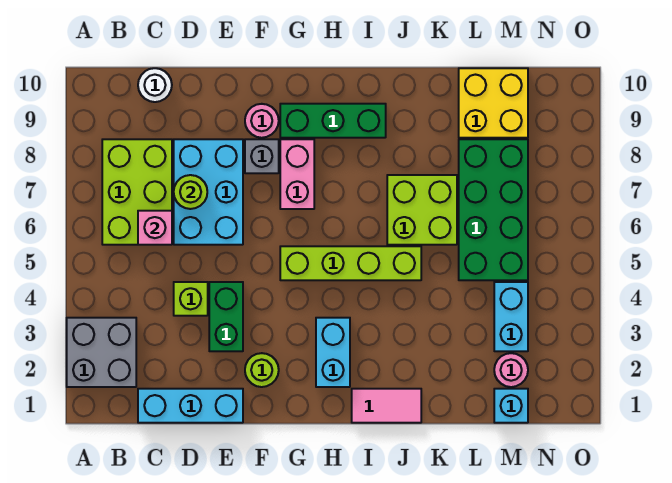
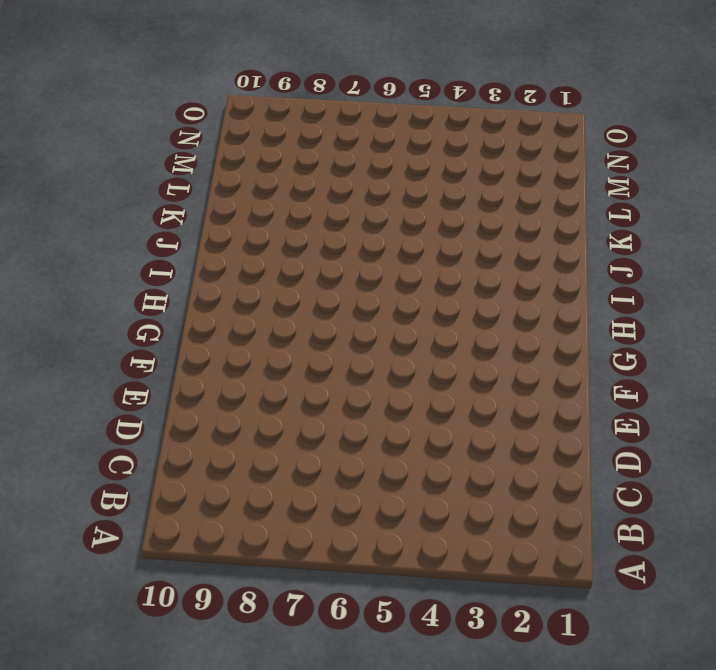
none -> grey brick A2:B3 level 1
none -> lime brick B6:C8 level 1
none -> cyan brick C1:E1 level 1

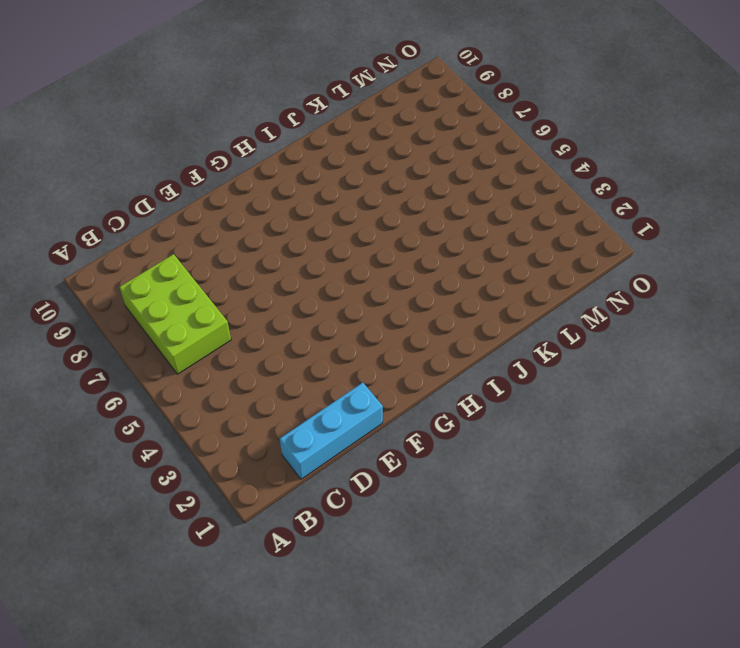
none -> grey brick A2:B3 level 1
none -> white round brick C10 level 1
none -> lime brick D4 level 1

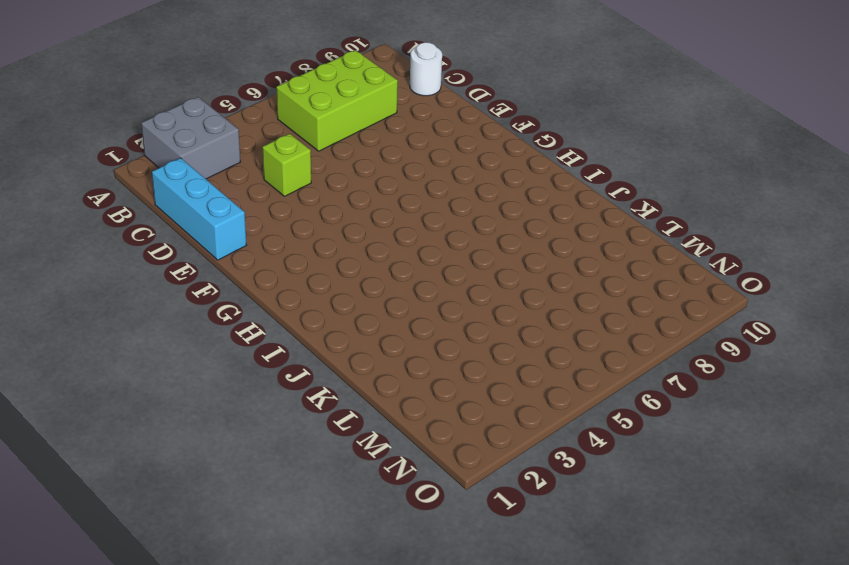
none -> cyan brick D6:E8 level 1
none -> green brick E3:E4 level 1
none -> lime round brick F2 level 1

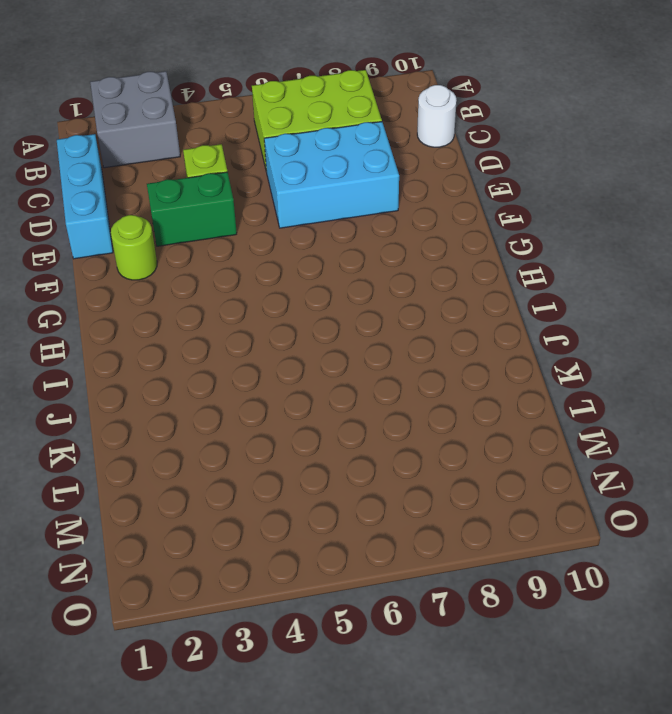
none -> grey brick F8 level 1
none -> pink round brick F9 level 1
none -> lime brick G5:J5 level 1

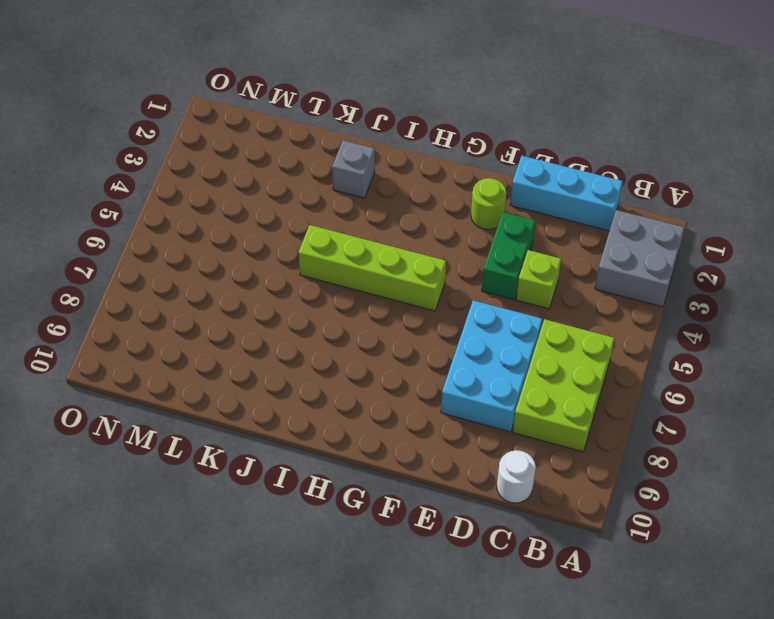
grey brick J2 level 1 -> grey brick F8 level 1
none -> pink round brick F9 level 1
none -> pink brick G7:G8 level 1
none -> green brick G9:I9 level 1

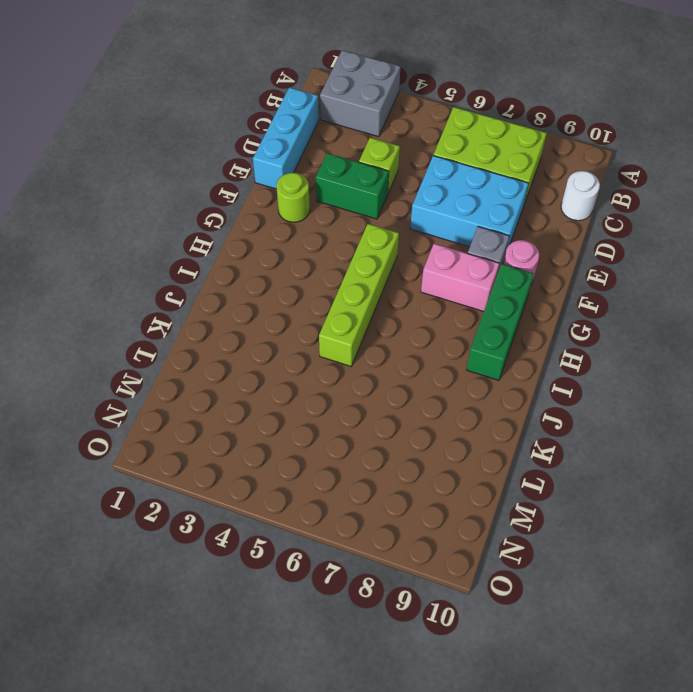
none -> cyan brick H2:H3 level 1
none -> pink tile I1:J1 level 1
none -> lime brick J6:K7 level 1

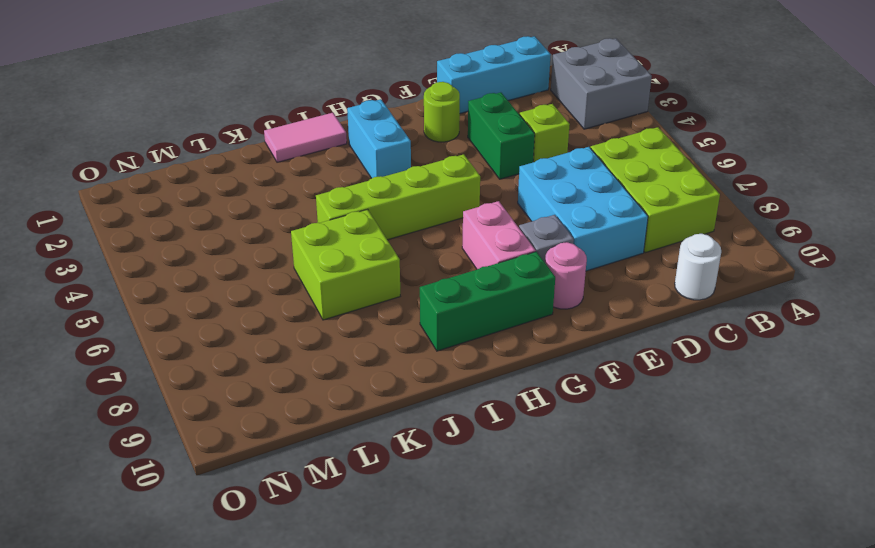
none -> green brick L5:M8 level 1
none -> yellow brick L9:M10 level 1
none -> cyan brick M1 level 1

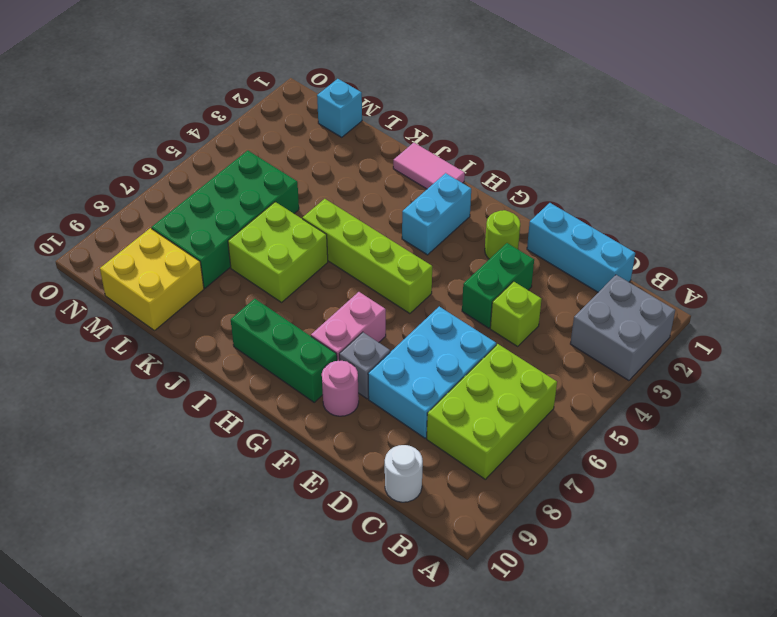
none -> pink round brick M2 level 1
none -> cyan brick M3:M4 level 1
none -> pink brick C6 level 2

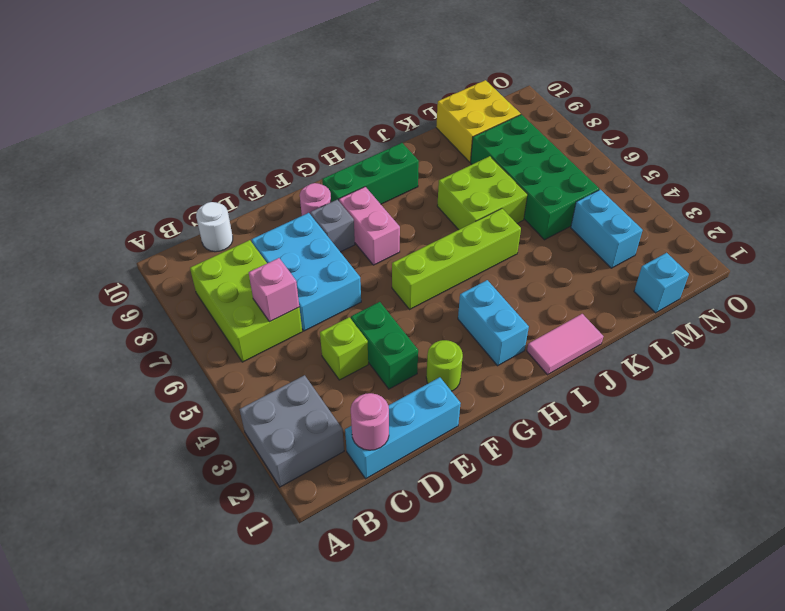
pink round brick C1 level 2 -> pink round brick M2 level 1
none -> lime round brick D7 level 2

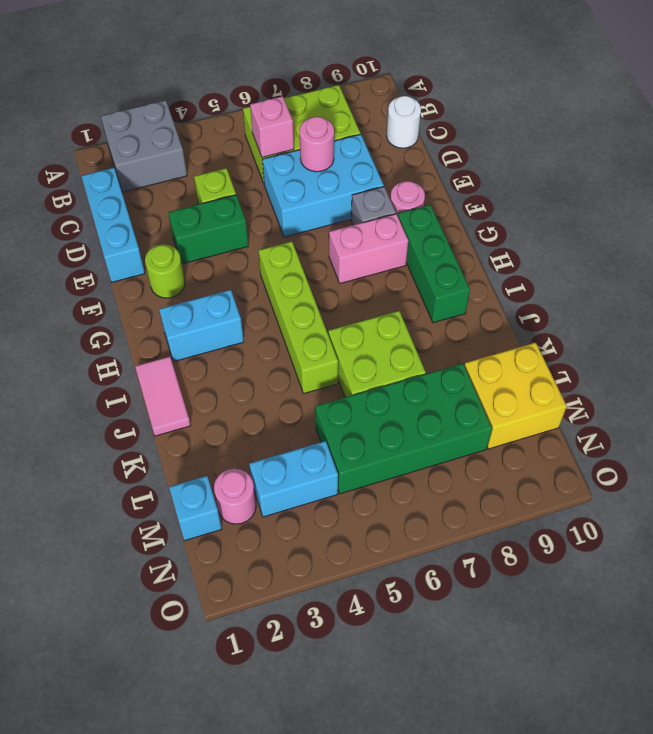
pink round brick D7 level 2 -> lime round brick D7 level 2

